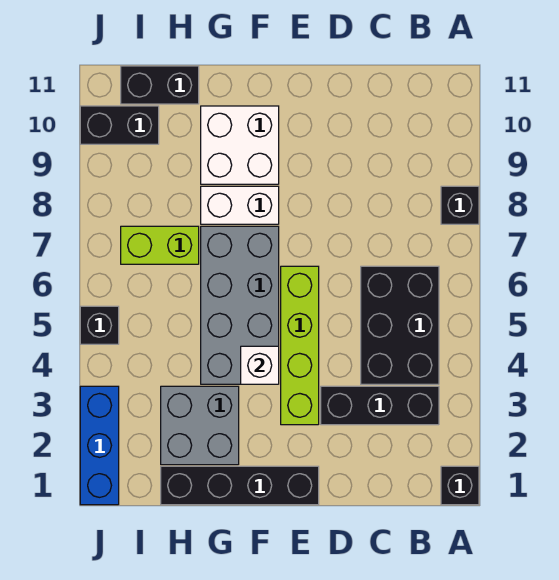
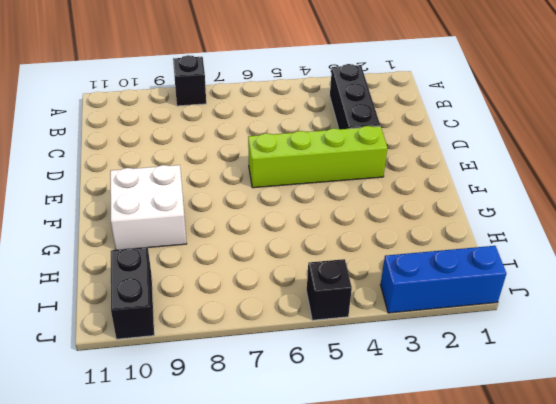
none -> black brick A1 level 1
none -> black brick B4:C6 level 1
none -> black brick E1:H1 level 1

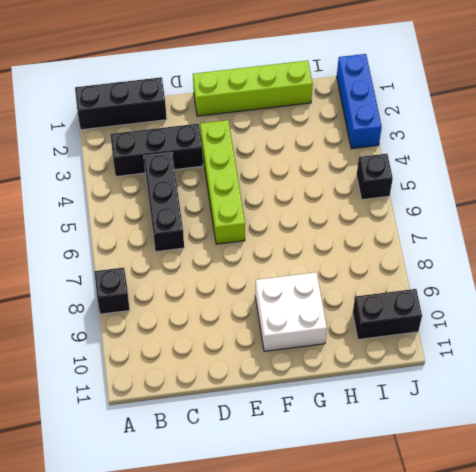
black brick A1:C1 level 1 -> black brick A1 level 1
black brick C4:C6 level 1 -> black brick B4:C6 level 1
lime brick E1:H1 level 1 -> black brick E1:H1 level 1
none -> grey brick F4:G7 level 1
none -> white brick F8:G8 level 1
none -> grey brick G2:H3 level 1

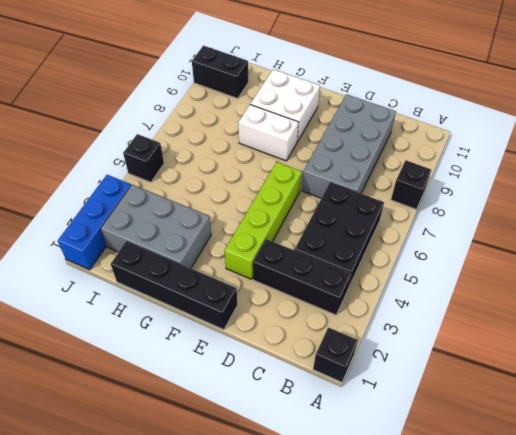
grey brick C7:D10 level 1 -> grey brick F4:G7 level 1
grey brick G2:I3 level 1 -> grey brick G2:H3 level 1
none -> lime brick H7:I7 level 1
none -> black brick H11:I11 level 1
none -> white brick F4 level 2

